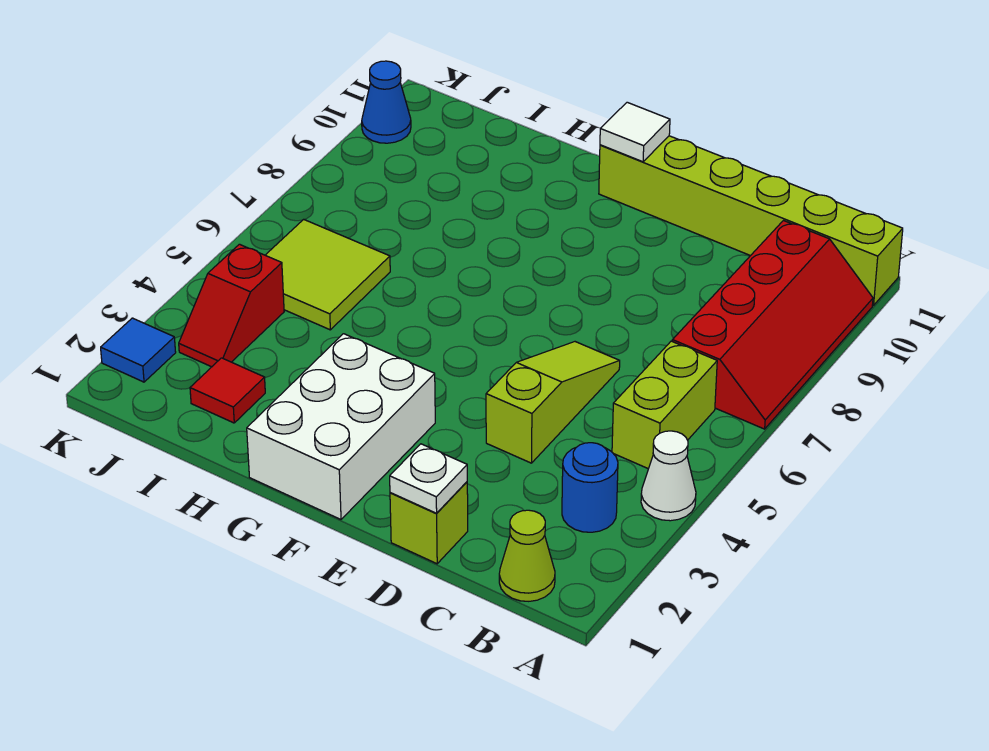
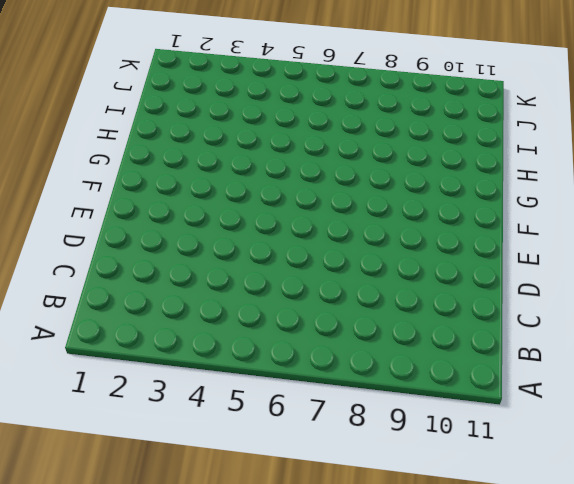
none -> white cone A4 level 1
none -> red slope A7:B10 level 1 top B
none -> lime brick A11:F11 level 1

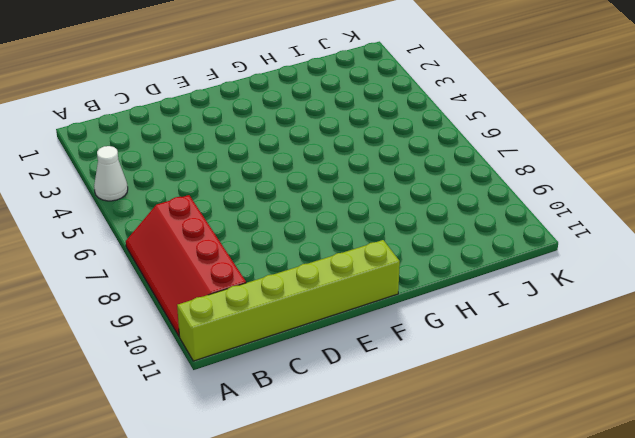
none -> lime cone B1 level 1
none -> blue round brick B3 level 1
none -> lime brick B5:B6 level 1

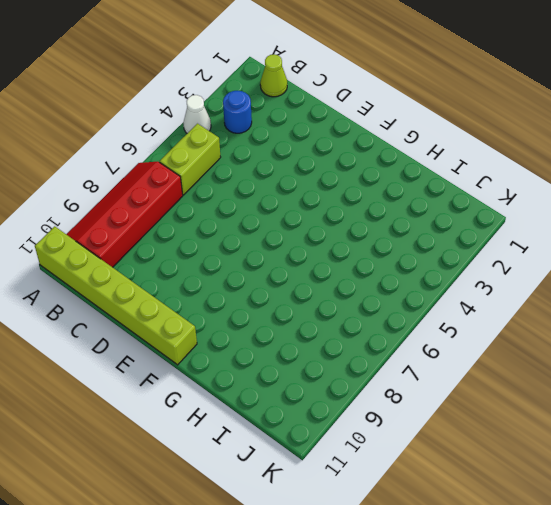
none -> lime brick D1 level 1
none -> lime slope D4:D6 level 1 top 4
none -> white brick F1:G3 level 1

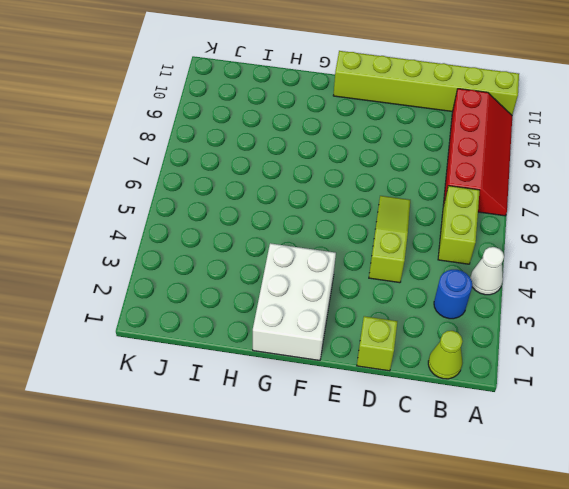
none -> red tile I2 level 1
none -> lime tile I5:J6 level 1
none -> red slope J3:J4 level 1 top 4

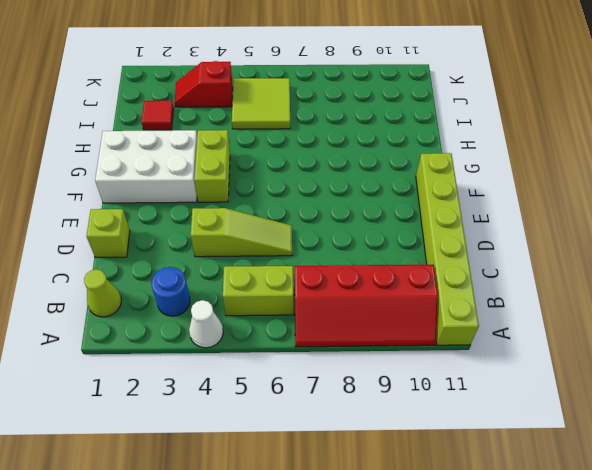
lime brick F4:G4 level 1 -> none
none -> blue tile K2 level 1
none -> blue cone K10 level 1
none -> white plate D1 level 2

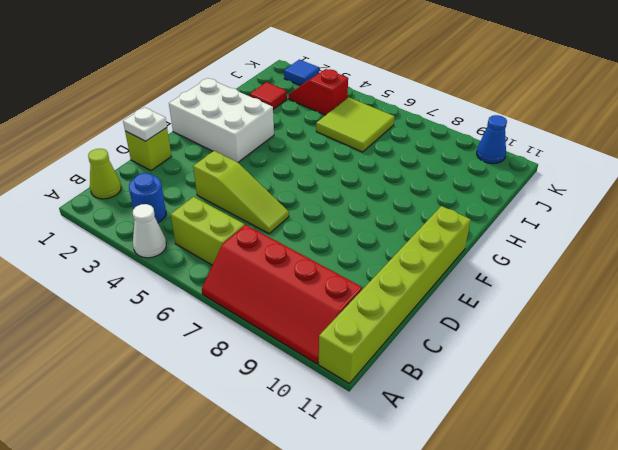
none -> white tile F11 level 2

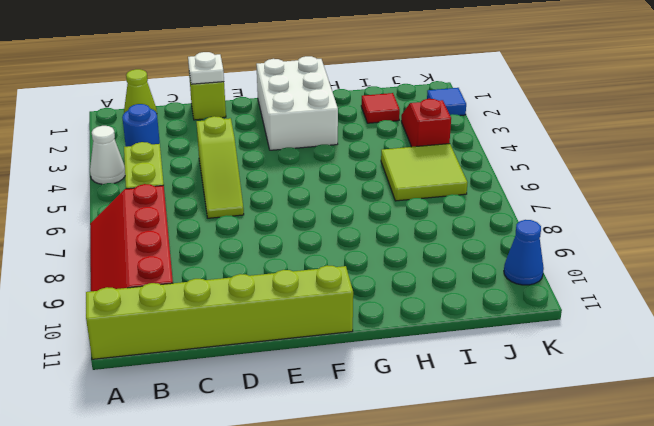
none -> white tile F11 level 2

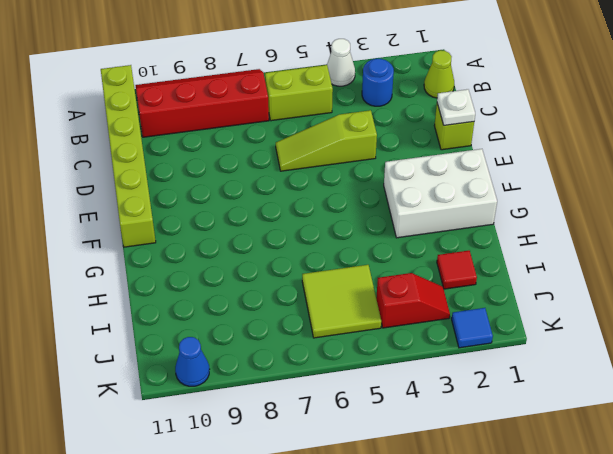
none -> white tile F11 level 2

